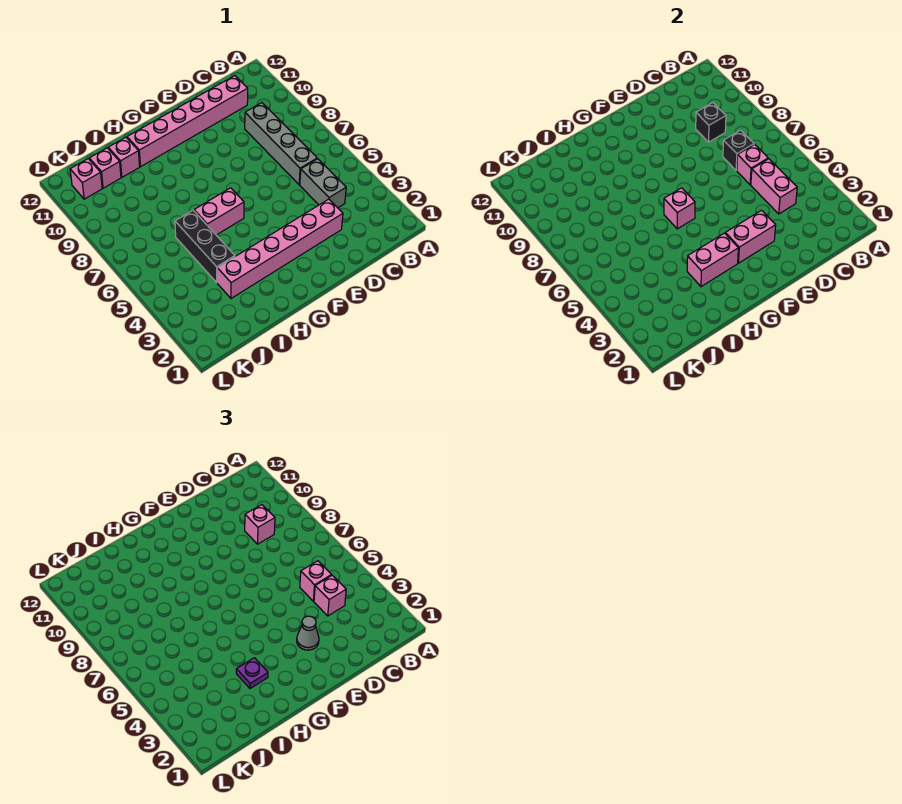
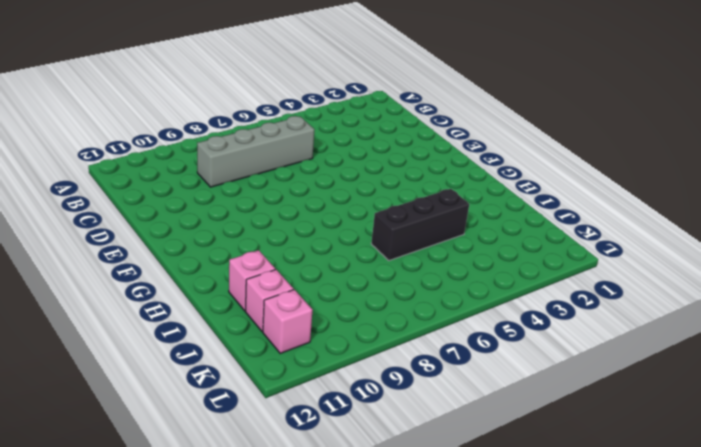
none -> grey brick C4:C5 level 1
none -> pink brick C11:H11 level 1
none -> pink brick D3:I3 level 1

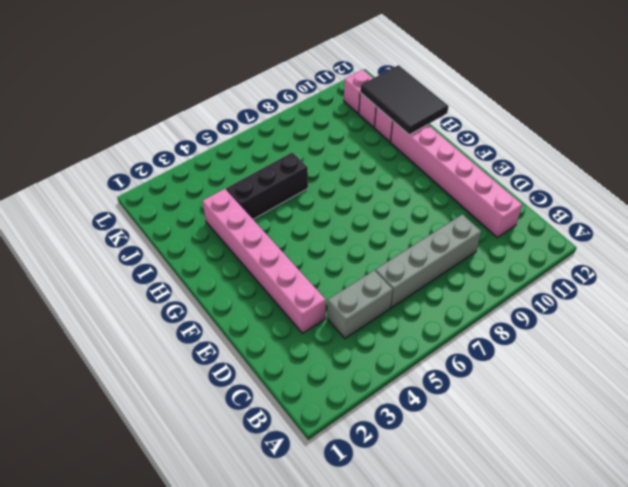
black tile H11:J12 level 2 -> none
none -> pink brick G6:H6 level 1
none -> pink brick C4:C5 level 2
none -> pink brick C6 level 2

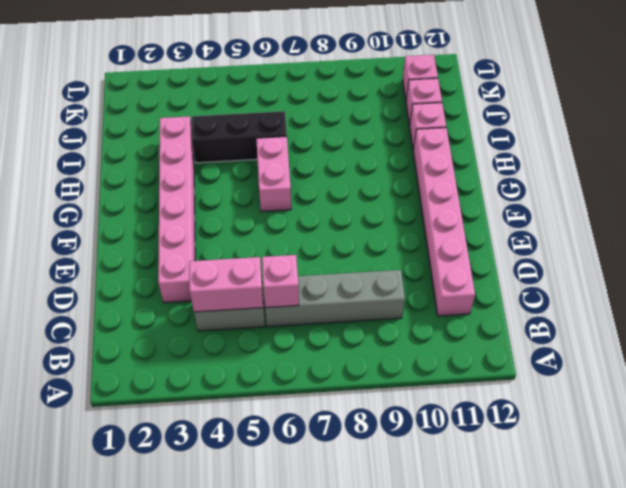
none -> black brick C7 level 2
none -> black brick C9 level 2
none -> pink brick E3:F3 level 2

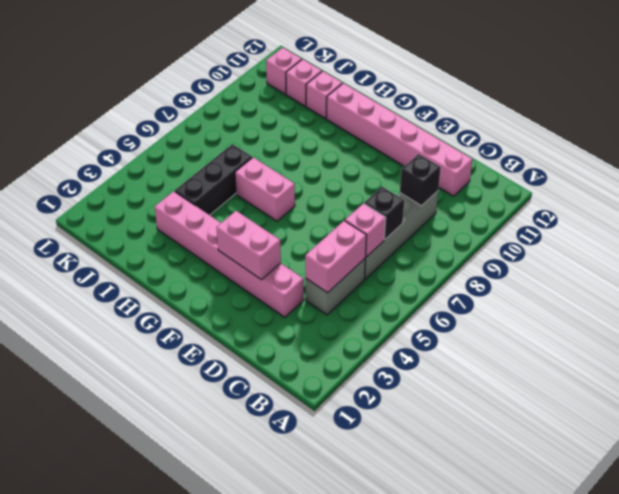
none -> pink brick G3:H3 level 2
none -> pink brick G6 level 2
none -> pink brick C4 level 3

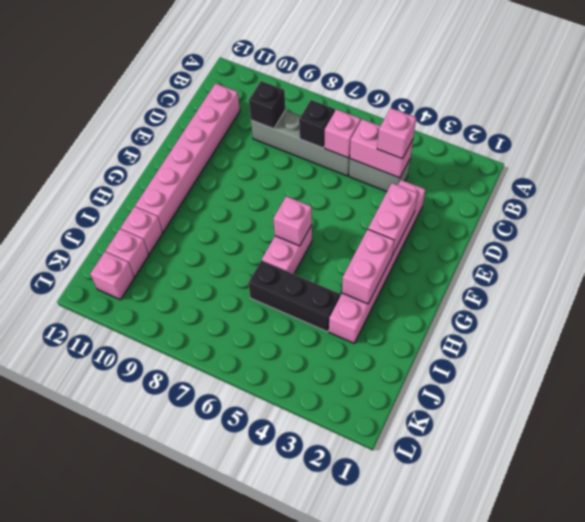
none -> pink brick C5 level 3
none -> pink brick C9 level 3
none -> grey cone E3 level 3

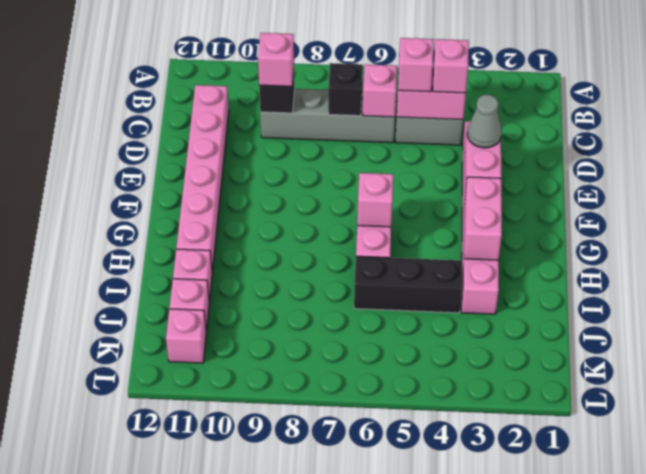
none -> purple plate H3 level 3

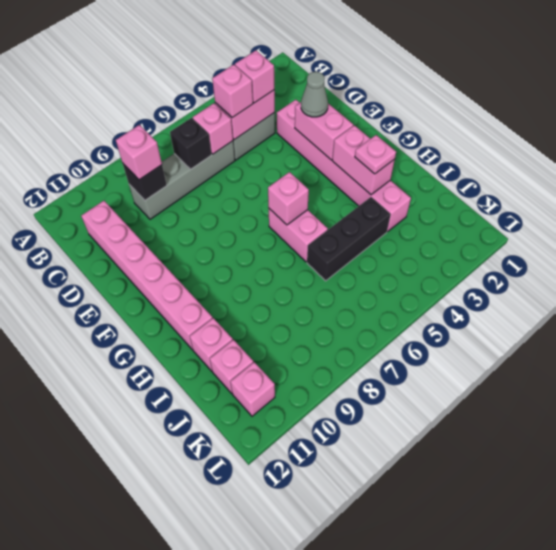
pink plate H3 level 3 -> purple plate H3 level 3

